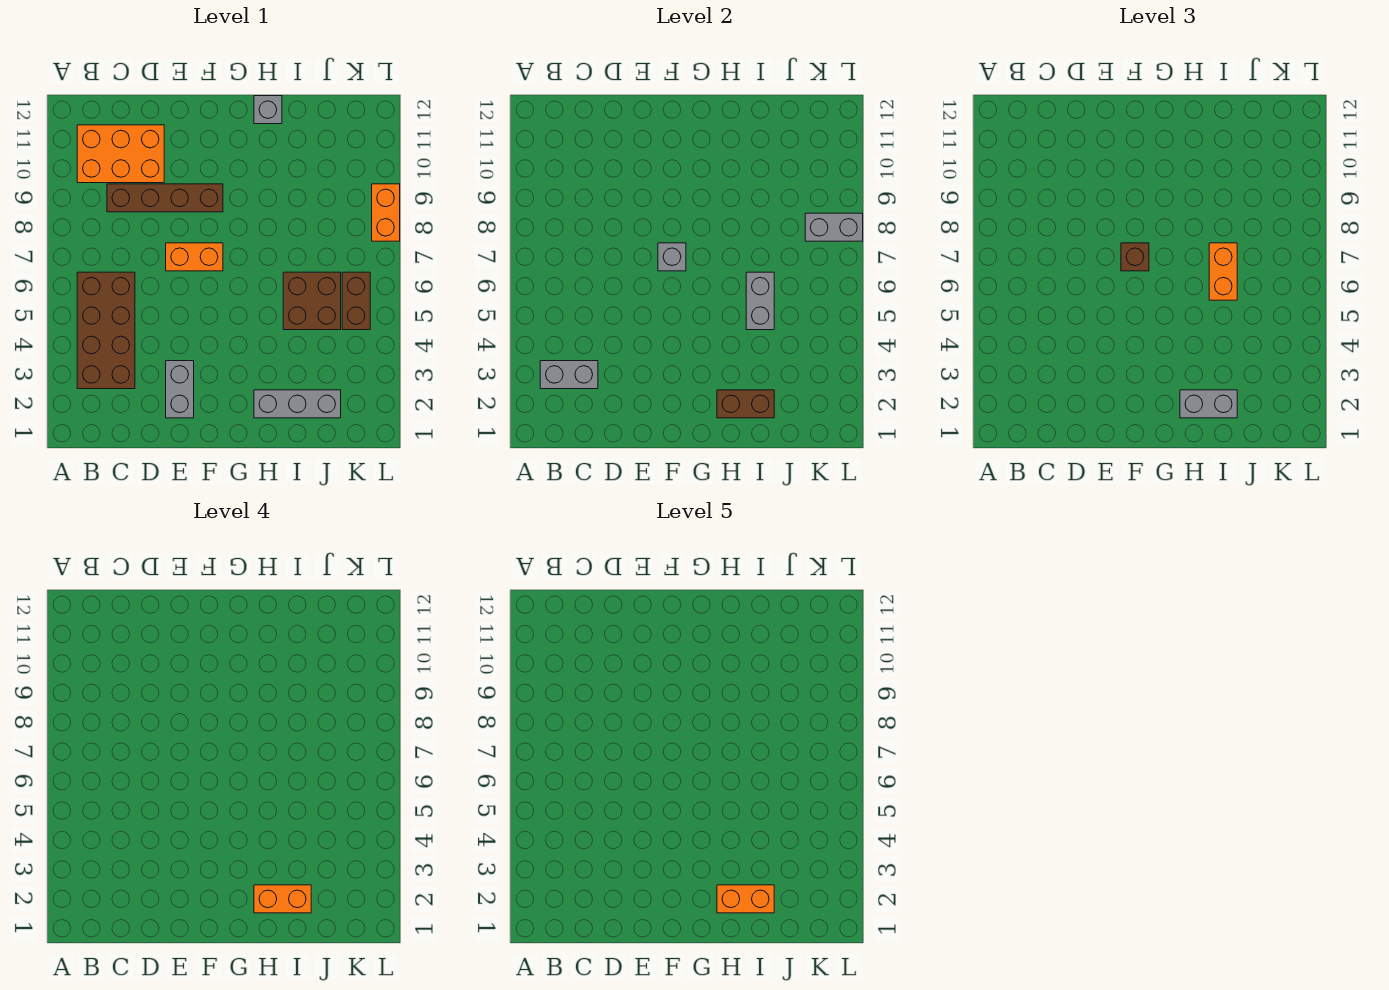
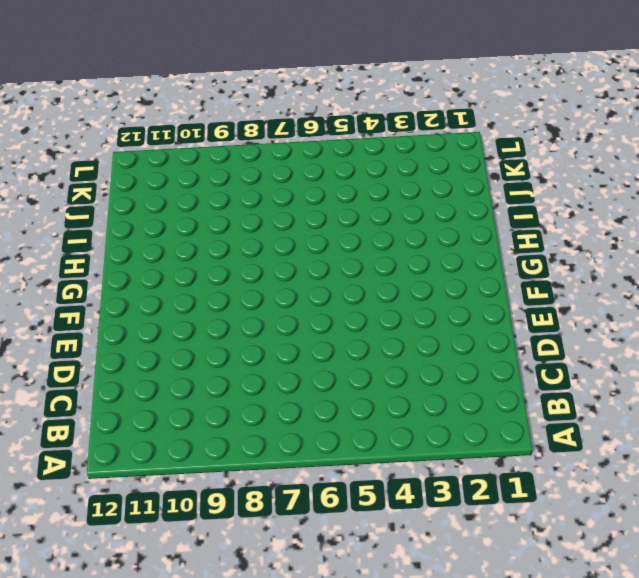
none -> brown brick B3:C6 level 1
none -> orange brick B10:D11 level 1
none -> brown brick C9:F9 level 1

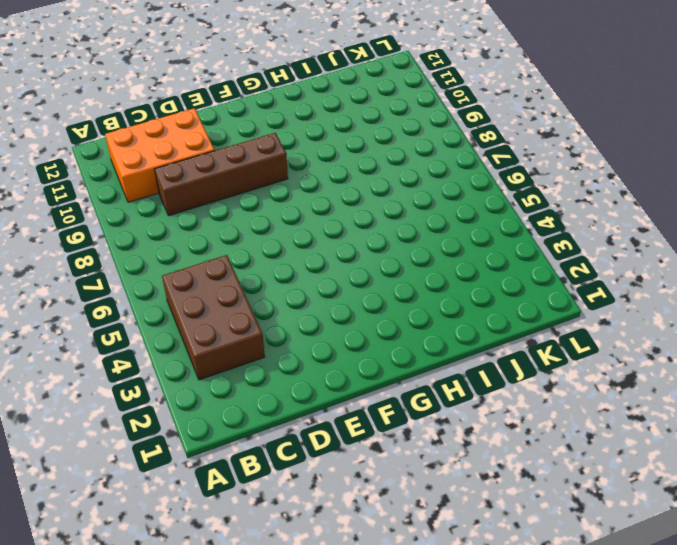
brown brick B3:C5 level 1 -> brown brick B3:C6 level 1
none -> grey brick E2:E3 level 1
none -> orange brick E7:F7 level 1
none -> grey brick H2:J2 level 1

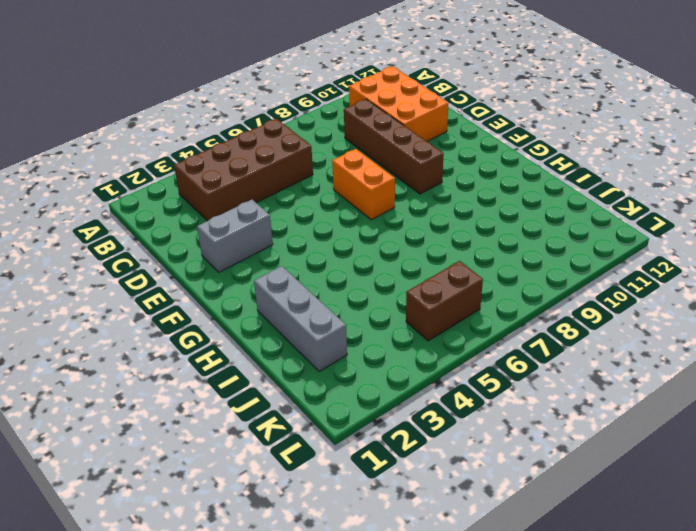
none -> grey brick H12 level 1
none -> brown brick I5:J6 level 1
none -> orange brick L8:L9 level 1

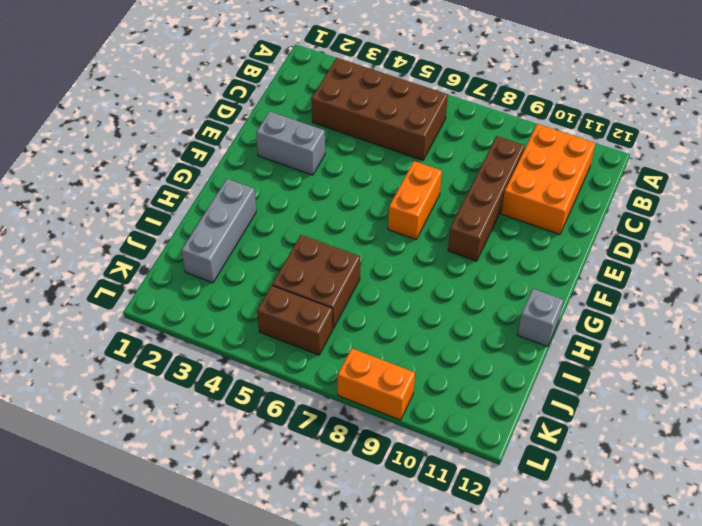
none -> grey brick B3:C3 level 2
none -> grey brick F7 level 2
none -> brown brick H2:I2 level 2

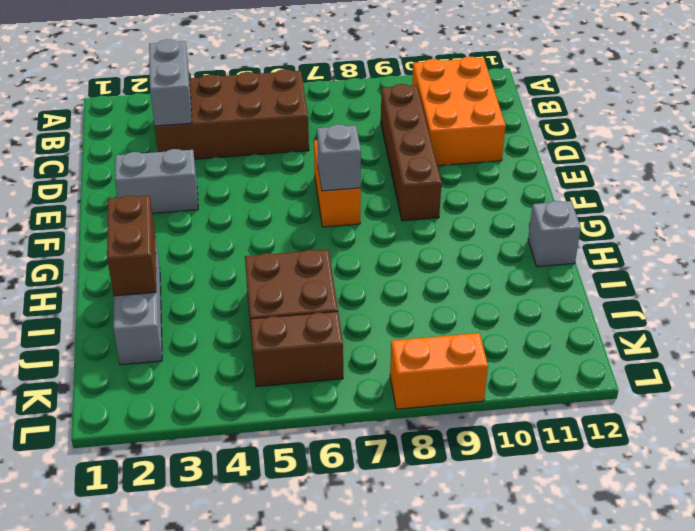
none -> grey brick I5:I6 level 2
none -> grey brick K8:L8 level 2
none -> brown brick F7 level 3

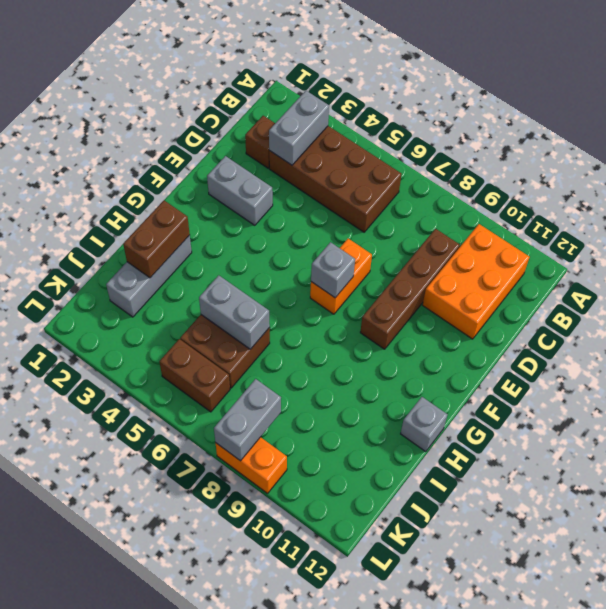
brown brick C2 level 1 -> brown brick F7 level 3
none -> grey brick H2:I2 level 3
none -> orange brick I6:I7 level 3
none -> orange brick H2:I2 level 4

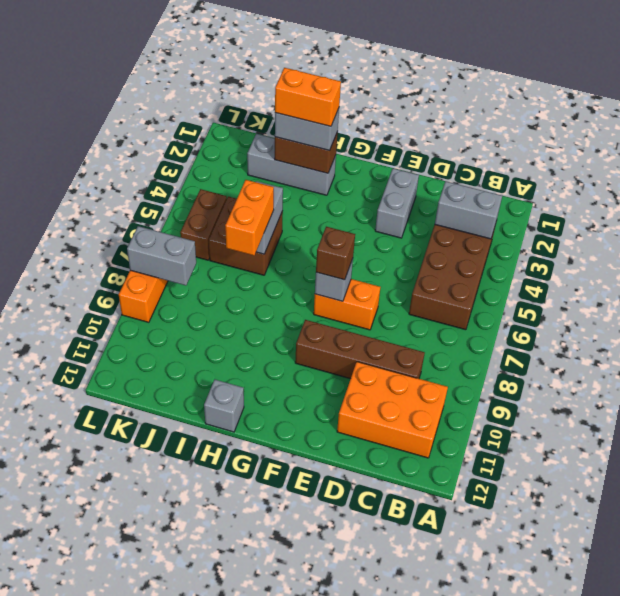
none -> orange brick H2:I2 level 5

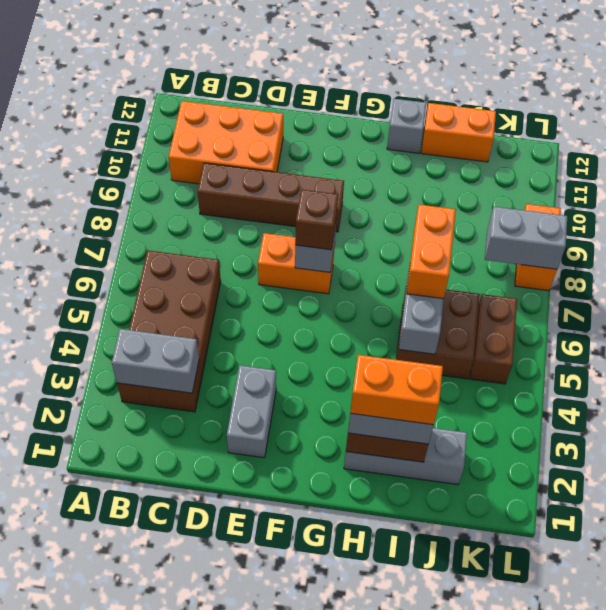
orange brick I12:J12 level 1 -> orange brick H2:I2 level 5

